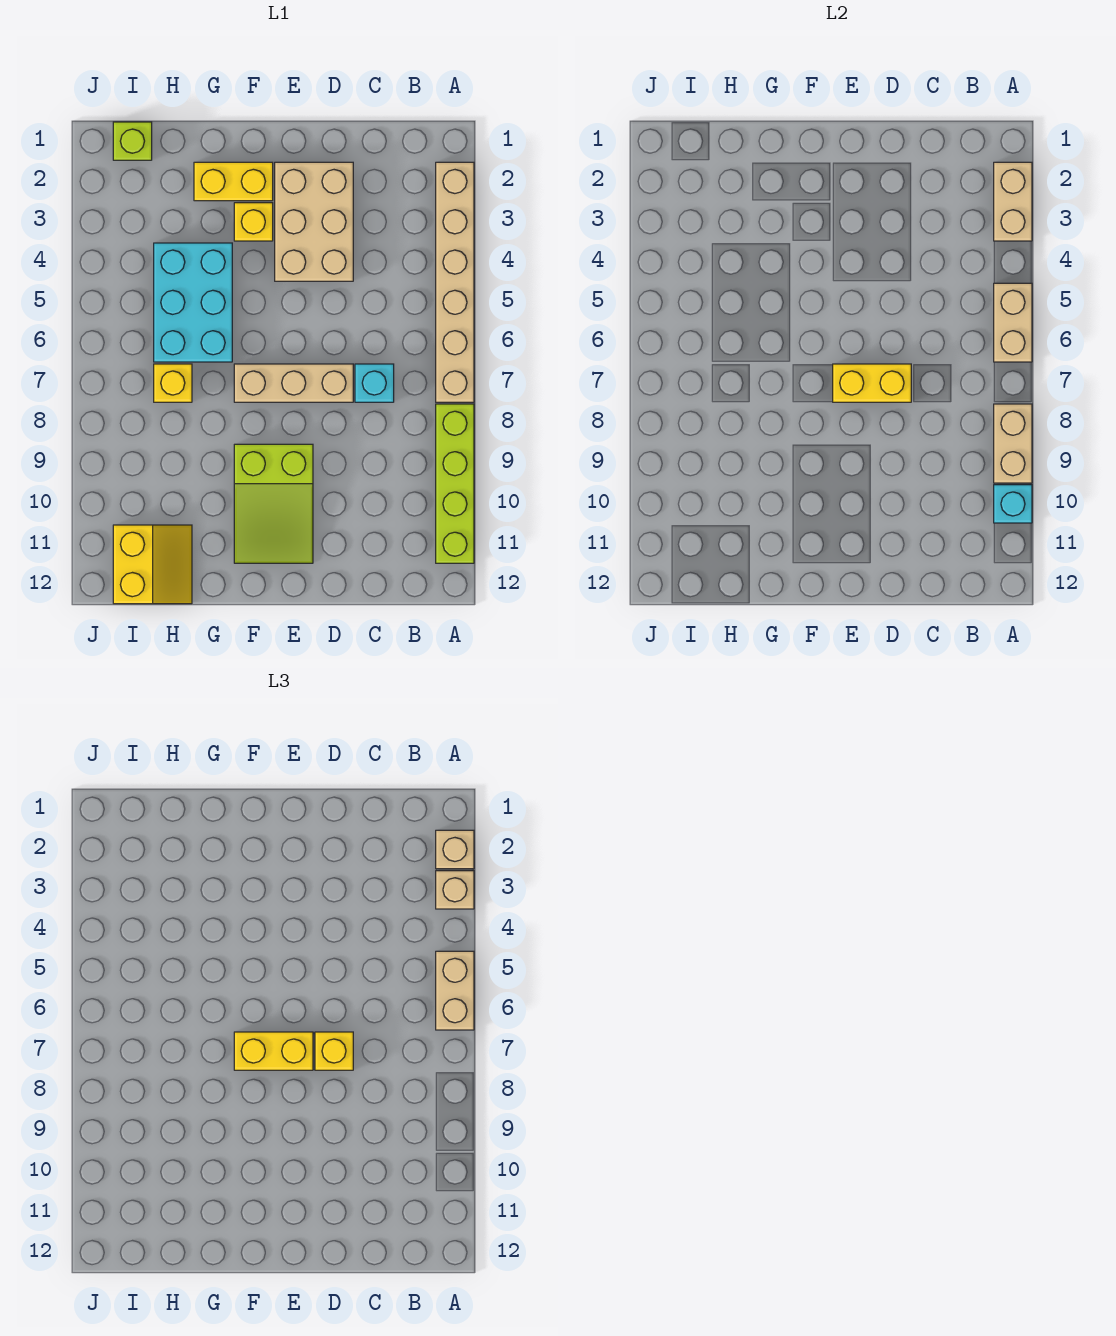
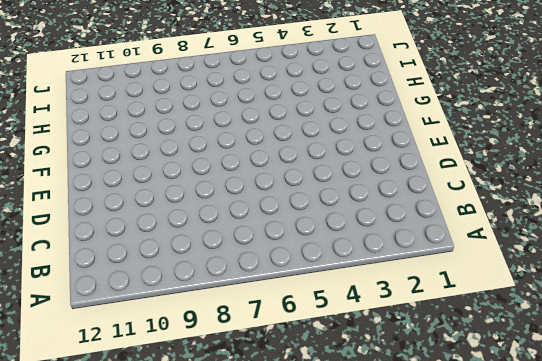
none -> tan brick A2:A7 level 1
none -> lime brick A8:A11 level 1
none -> cyan brick C7 level 1

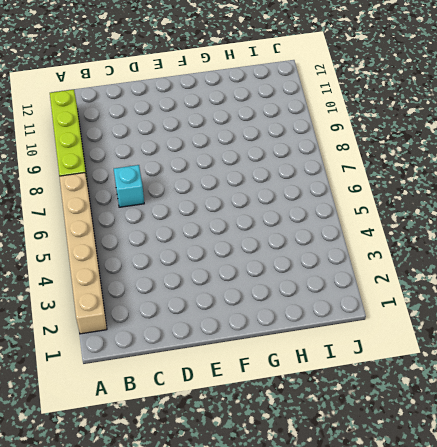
none -> tan brick D2:E4 level 1
none -> tan brick D7:F7 level 1
none -> lime slope E9:F11 level 1 top 9

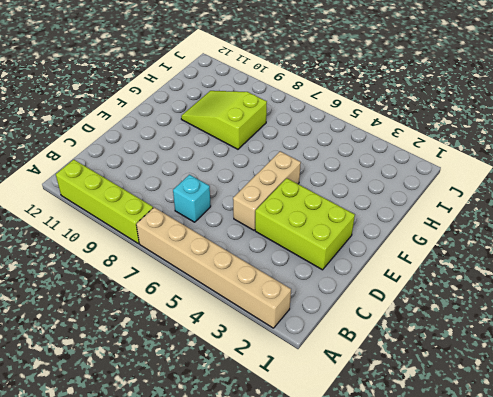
lime brick D2:E4 level 1 -> tan brick D2:E4 level 1
tan brick D5:F5 level 1 -> tan brick D7:F7 level 1
lime slope G8:H10 level 1 top 8 -> lime slope E9:F11 level 1 top 9
none -> yellow brick F2:G2 level 1
none -> yellow brick F3 level 1
none -> cyan brick G4:H6 level 1

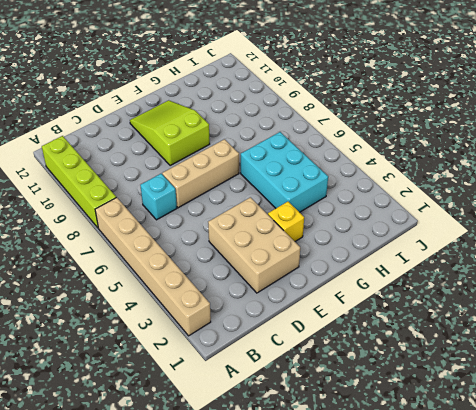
none -> yellow brick F2:G2 level 1
none -> yellow brick H7 level 1
none -> yellow slope H11:I12 level 1 top I

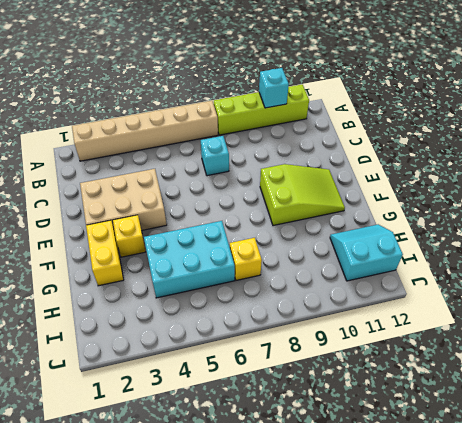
cyan slope H11:I12 level 1 top I -> yellow slope H11:I12 level 1 top I
none -> tan brick D7:F7 level 1
none -> lime brick I1 level 1
none -> tan brick A2:A3 level 2

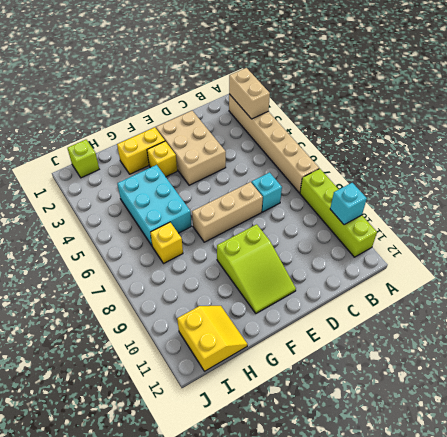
none -> tan brick A5:A6 level 2
none -> tan brick A8:A9 level 2
none -> yellow brick D7:E7 level 2

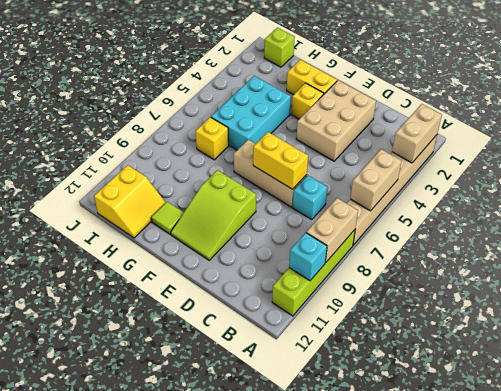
lime tile G11 level 1 -> none
none -> tan brick A2 level 3
none -> tan brick A3 level 3
none -> tan brick A5:A6 level 3

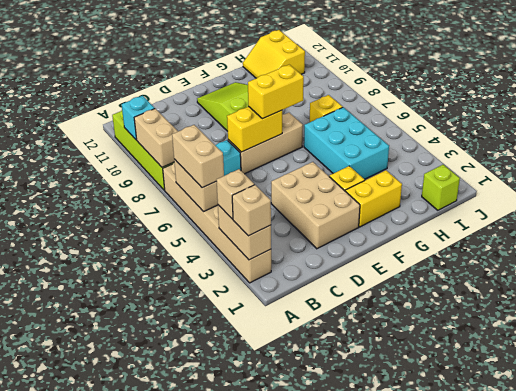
none -> yellow brick D7 level 3

